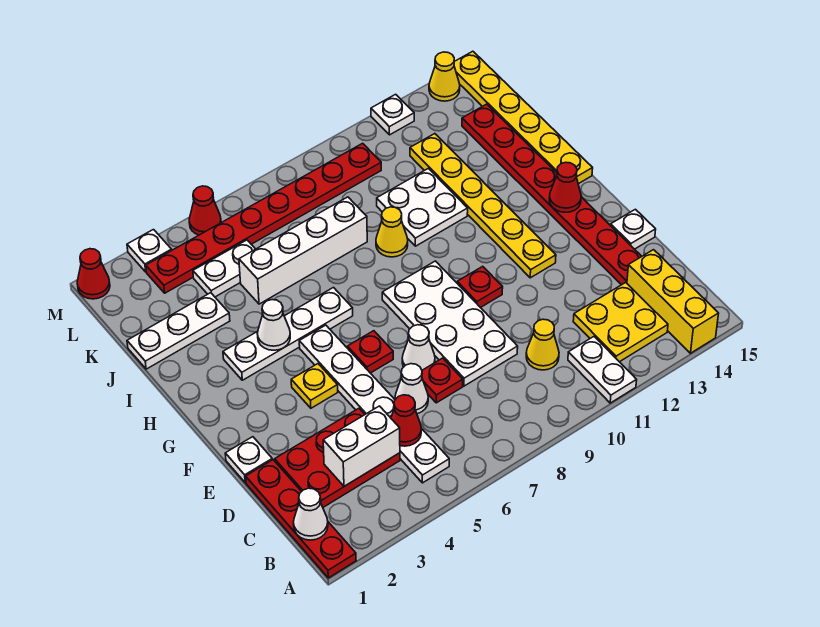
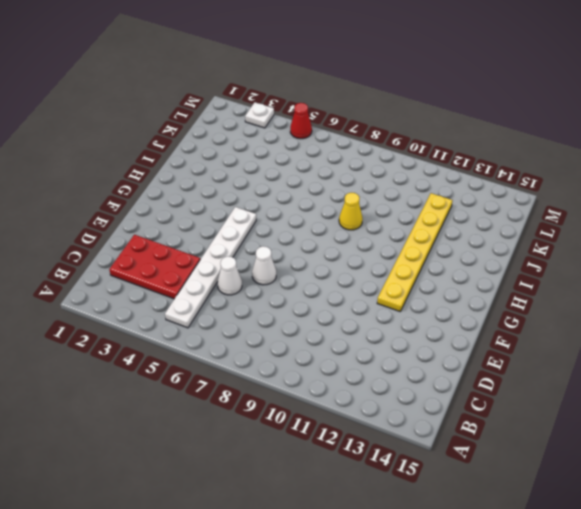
none -> red plate A1:D1 level 1
none -> white plate A11:B11 level 1
none -> yellow brick A14:C14 level 1
none -> yellow plate B12:C13 level 1

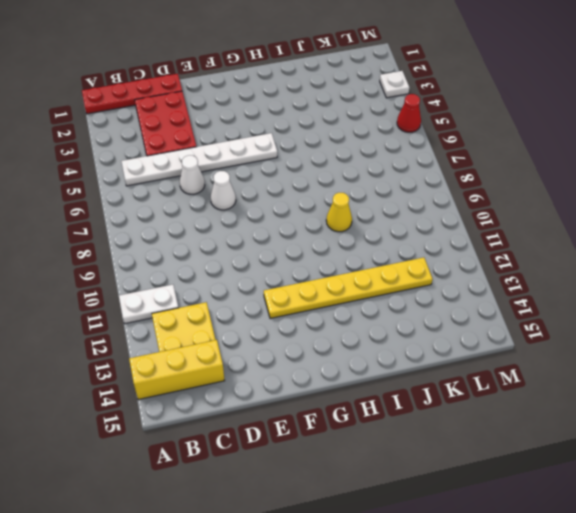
none -> yellow cone C10 level 1
none -> red plate D7 level 1
none -> white plate D8:G9 level 1
none -> red plate D14:K14 level 1

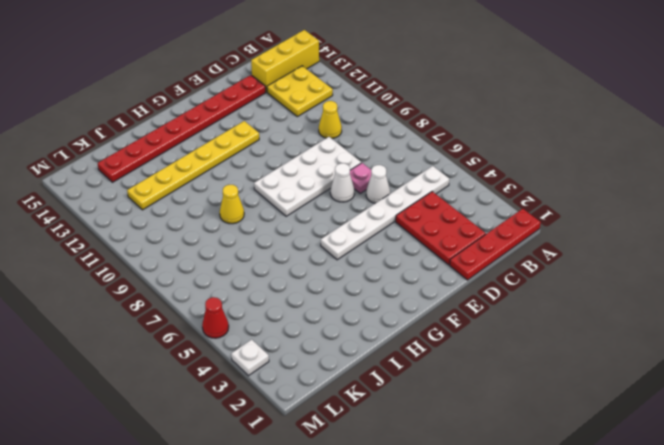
pink plate D7 level 1 -> red plate D7 level 1
none -> white plate A11:B11 level 1
none -> white plate E1 level 1
none -> white plate E15 level 1
none -> yellow plate F4 level 1

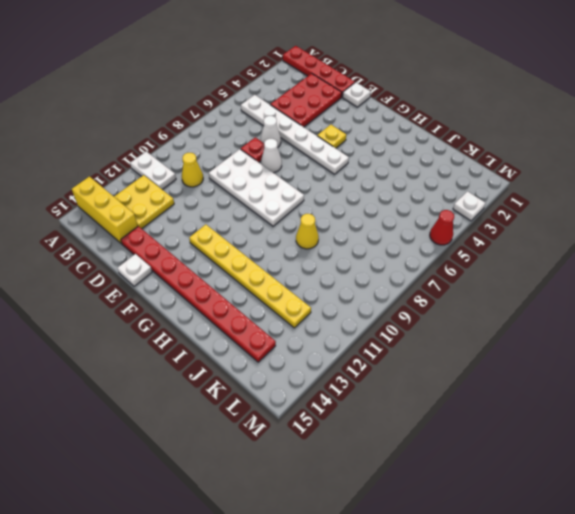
none -> red plate F6 level 1
none -> red plate F10 level 1
none -> white plate H3:H6 level 1
none -> yellow plate H15:M15 level 1

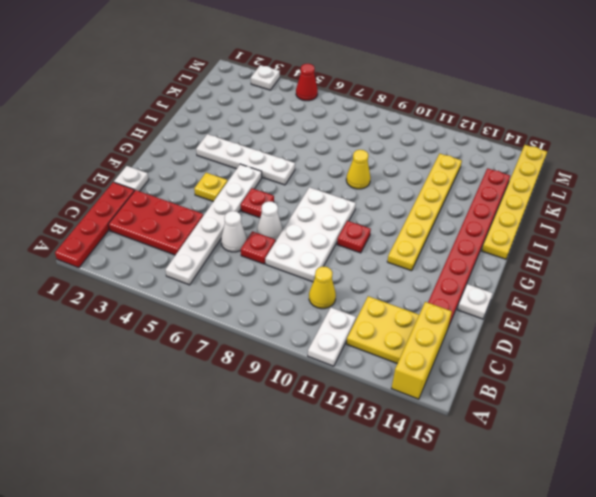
none -> white plate I10:J11 level 1
none -> white plate J1:J3 level 1
none -> white brick J5:J8 level 1
none -> white plate K4:K5 level 1

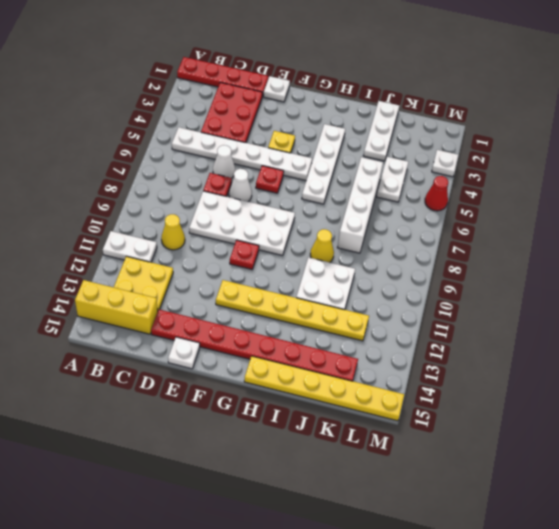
none -> red plate L3:L10 level 1
none -> red cone M1 level 1
none -> white plate M12 level 1
none -> yellow cone M14 level 1

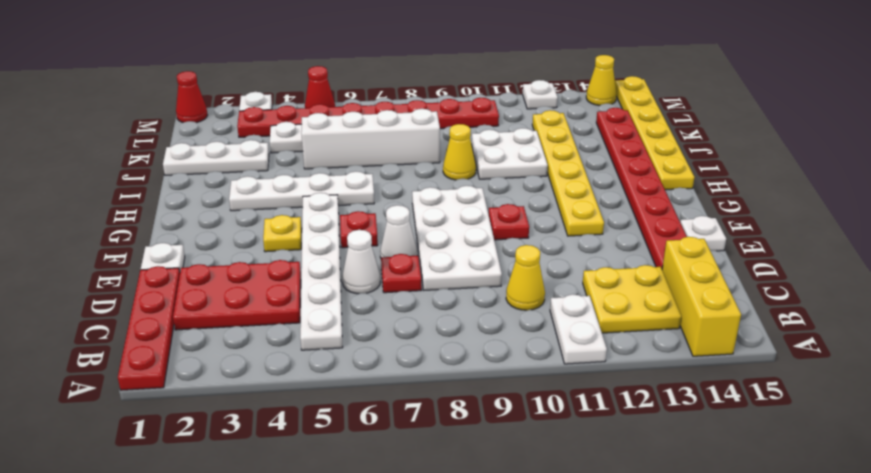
none -> white cone B1 level 2
none -> white brick C3:C4 level 2
none -> red cone C5 level 2
none -> red cone G14 level 2

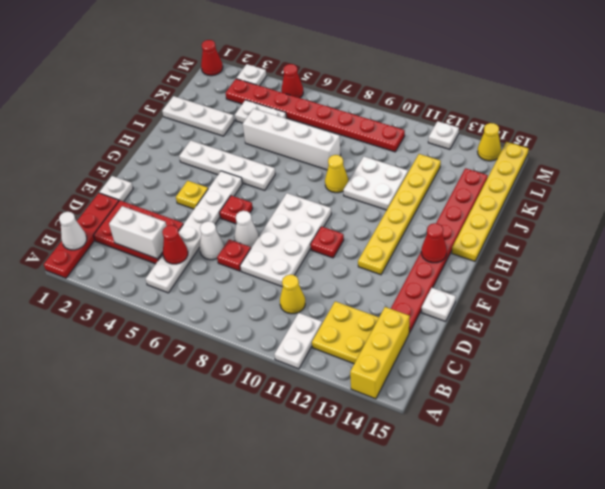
none -> white cone H4 level 2

